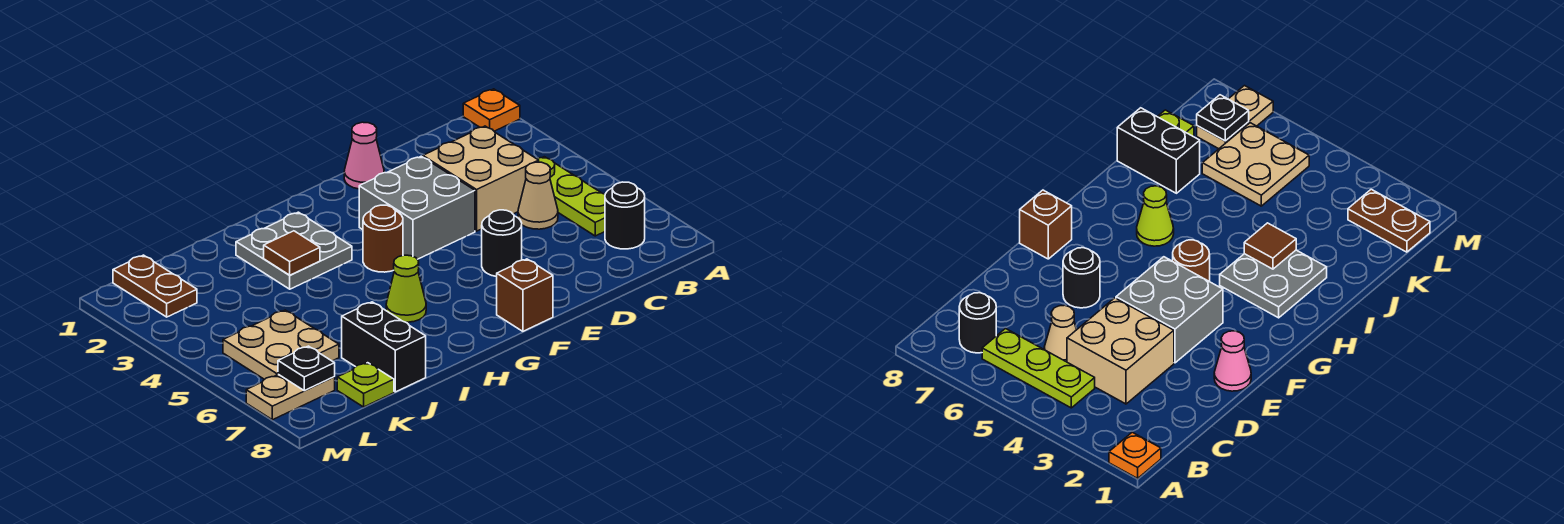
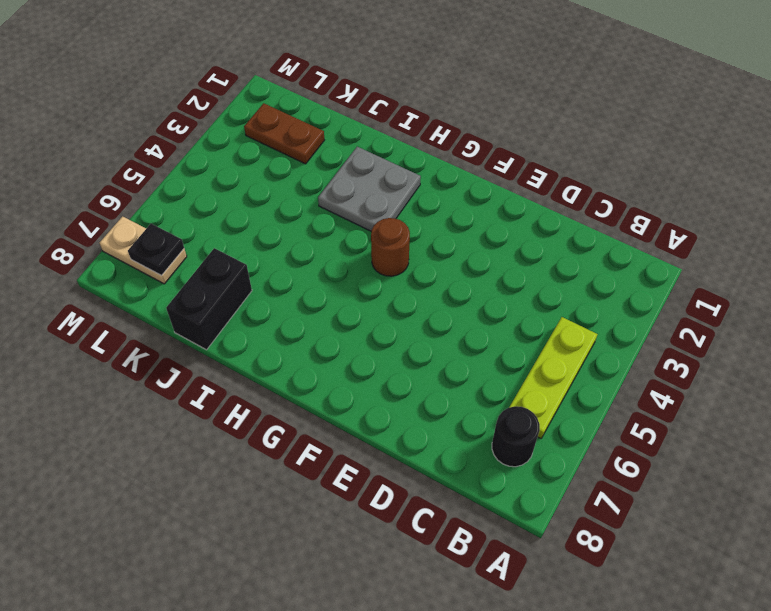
brown plate K2:L2 level 1 -> brown plate L1:L2 level 1
none -> orange plate A1 level 1
none -> tan brick C3:D4 level 1
none -> tan cone C5 level 1

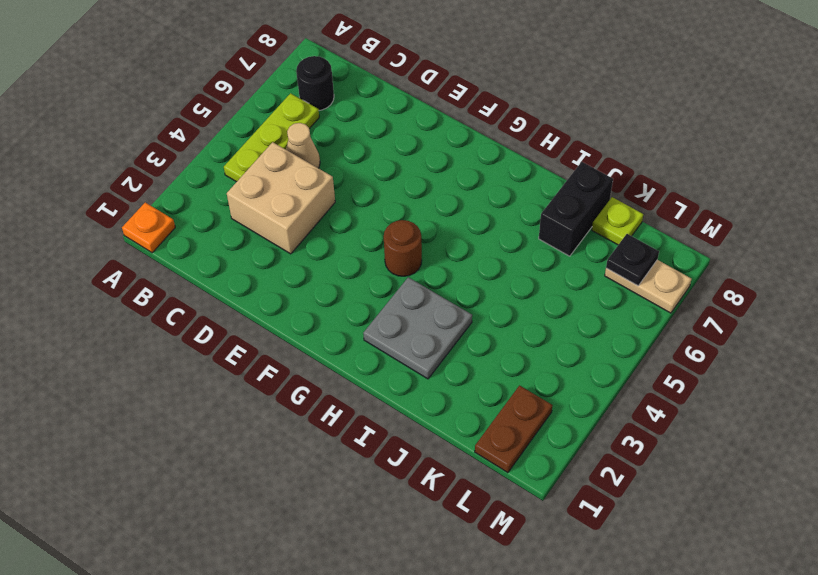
none -> pink cone E1 level 1
none -> grey brick E3:F4 level 1
none -> black round brick E6 level 1

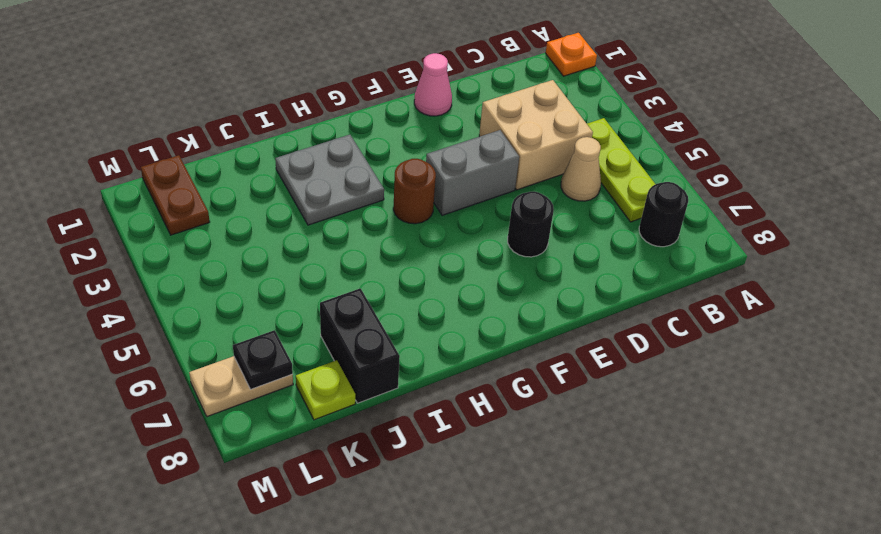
grey brick E4:F4 level 1 -> grey brick E3:F4 level 1
none -> brown brick F8 level 1
none -> lime cone H6 level 1
none -> tan plate K5:L6 level 1

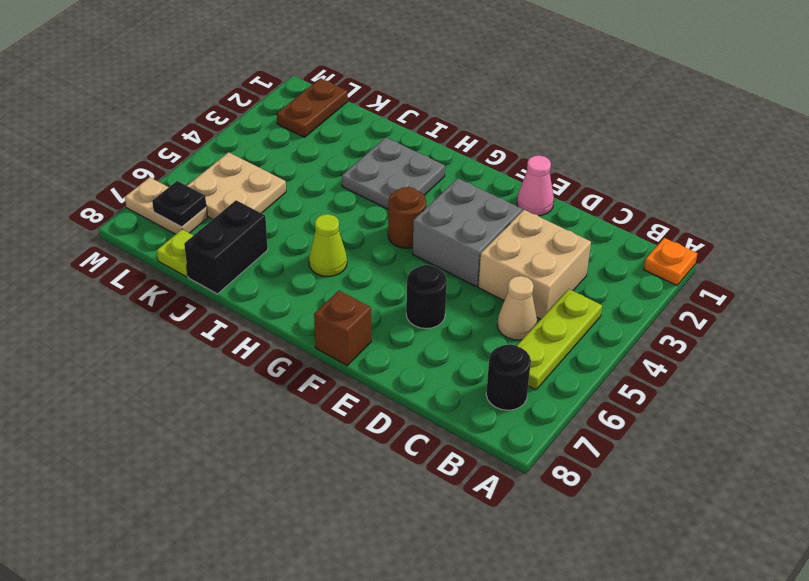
none -> brown tile I3 level 2

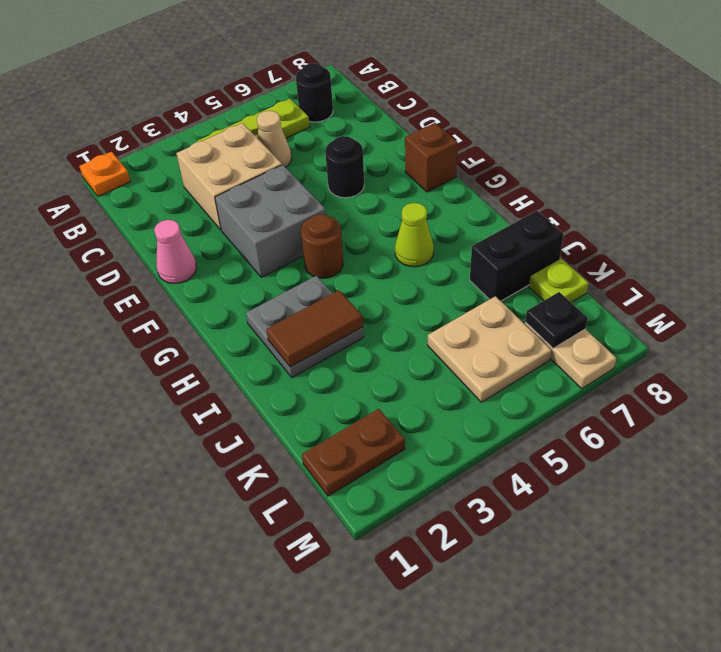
brown tile I2:I3 level 2 -> brown tile I3 level 2

